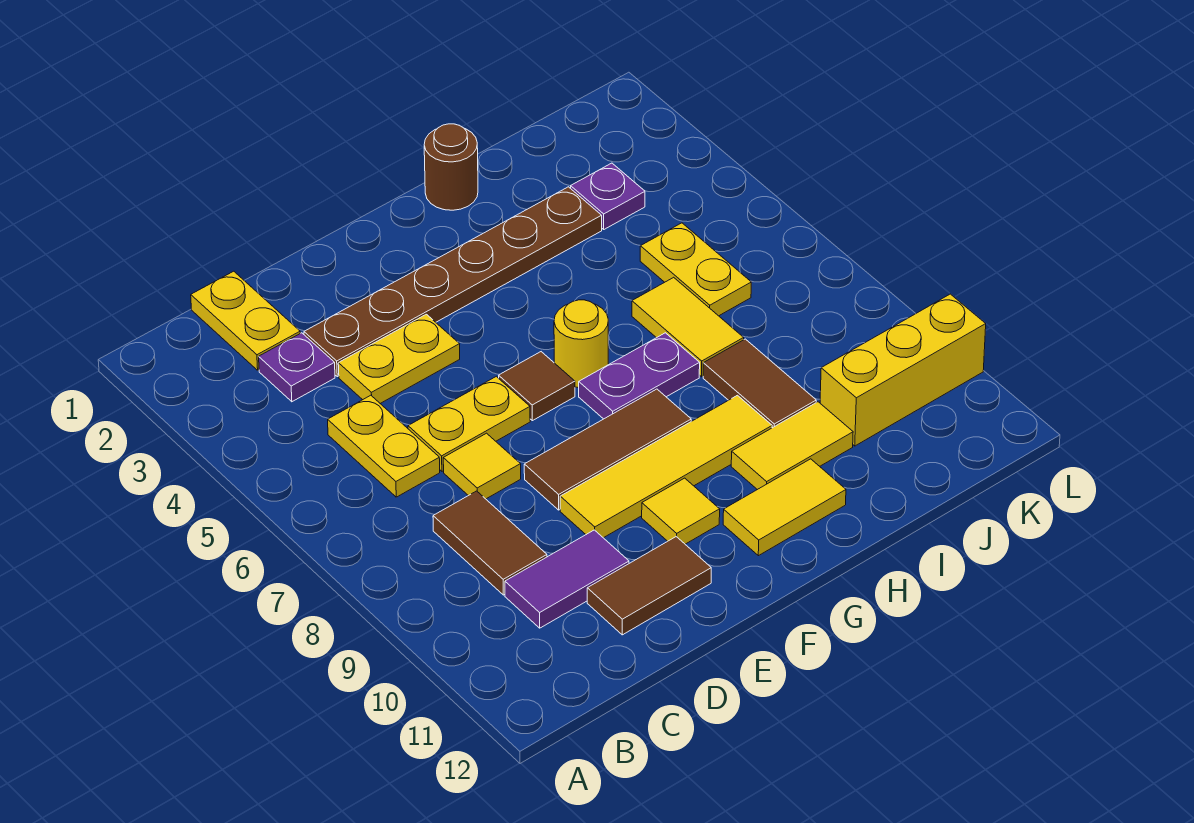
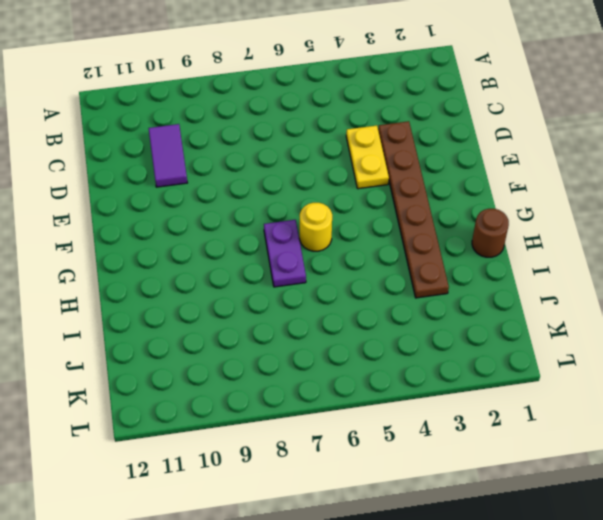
none -> yellow plate C1:C2 level 1
none -> purple plate C3 level 1
none -> yellow plate C5:C6 level 1

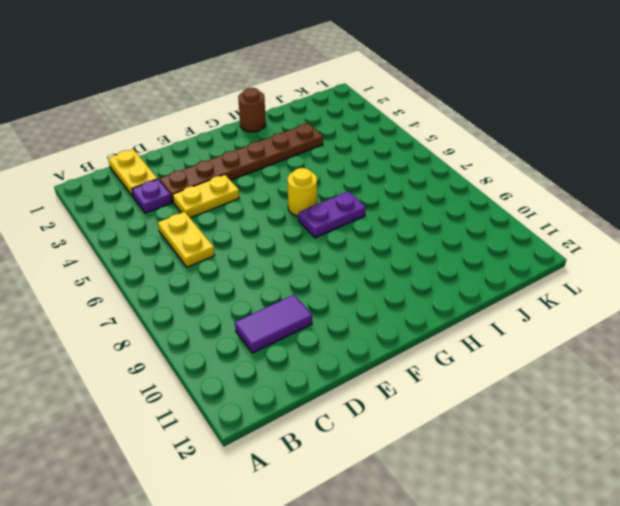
none -> brown tile C8:C9 level 1
none -> yellow plate D6:E6 level 1
none -> yellow tile D7 level 1

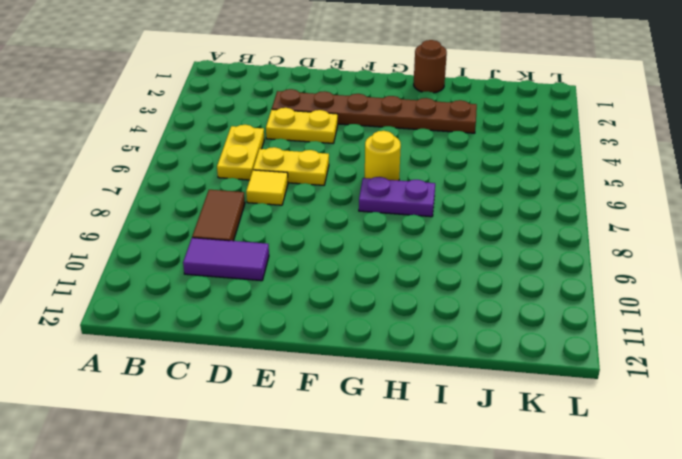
none -> yellow plate C1:C2 level 1
none -> purple plate C3 level 1
none -> brown tile D11:E11 level 1

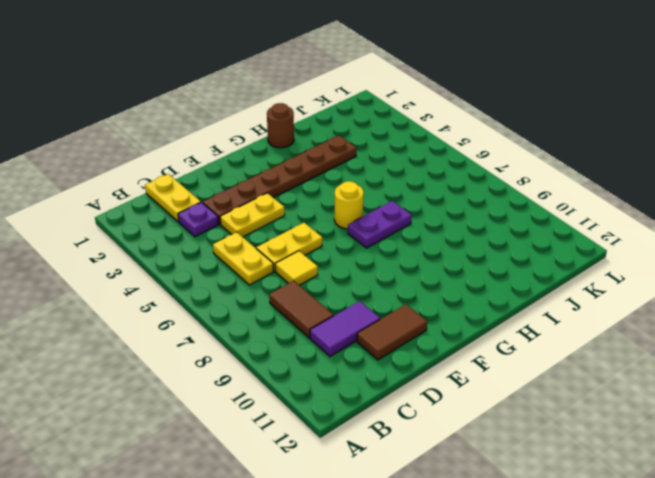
none -> brown tile E8:G8 level 1
none -> yellow tile E9:H9 level 1
none -> brown tile F6 level 1

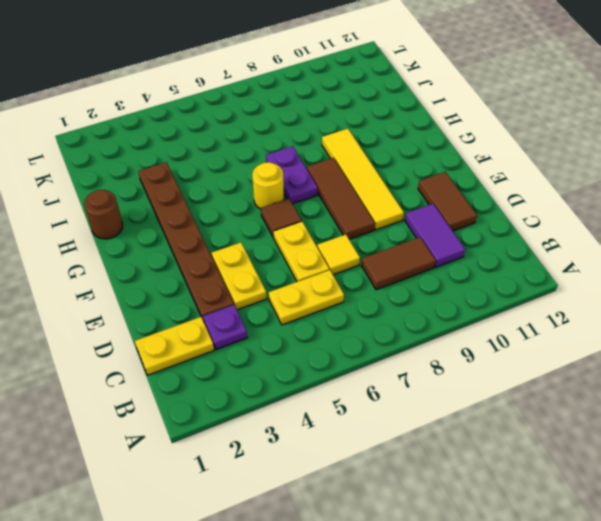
none -> yellow tile F10 level 1
none -> yellow tile G11:H11 level 1
none -> yellow tile H10:I10 level 1

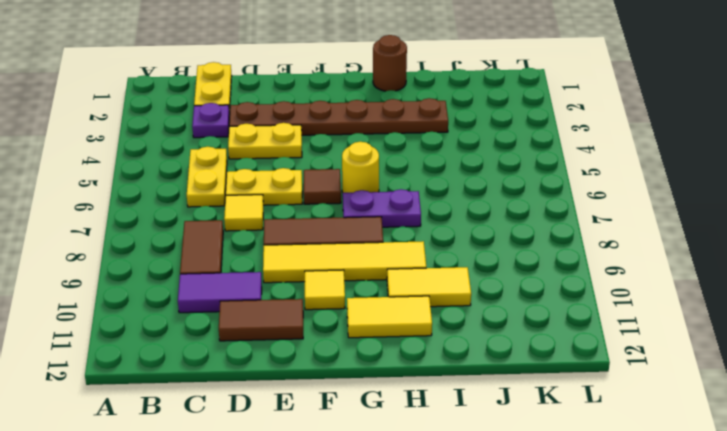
none -> yellow tile I6:I7 level 1
none -> brown tile I8:I9 level 1
none -> purple plate J3 level 1

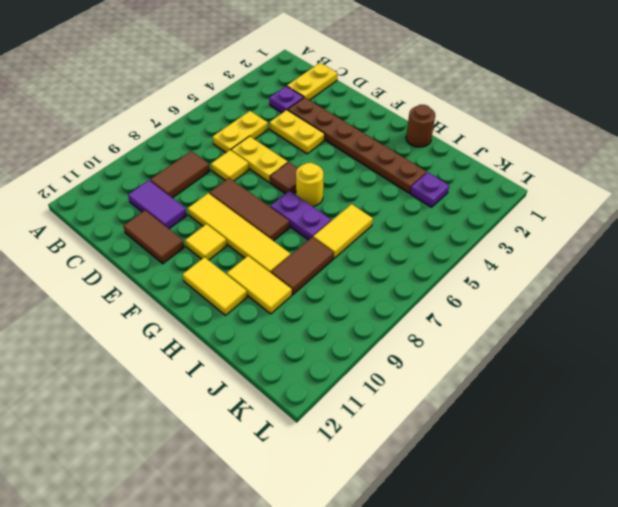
none -> yellow plate J5:J6 level 1
none -> yellow brick J10:L10 level 1

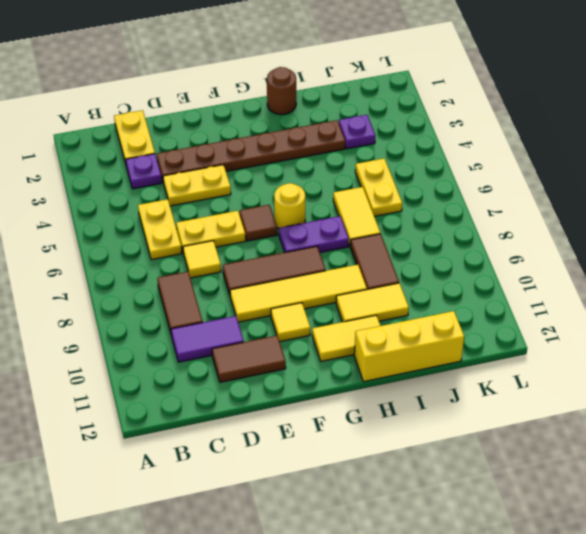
yellow brick H12:J12 level 1 -> yellow brick J10:L10 level 1

